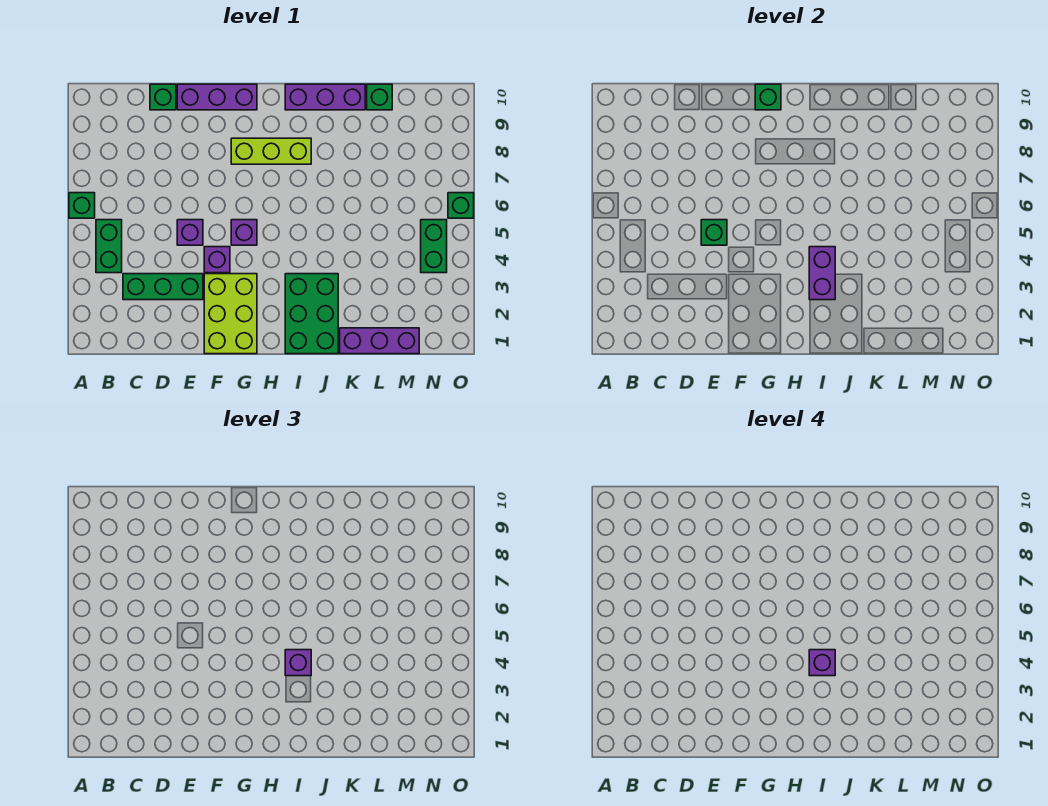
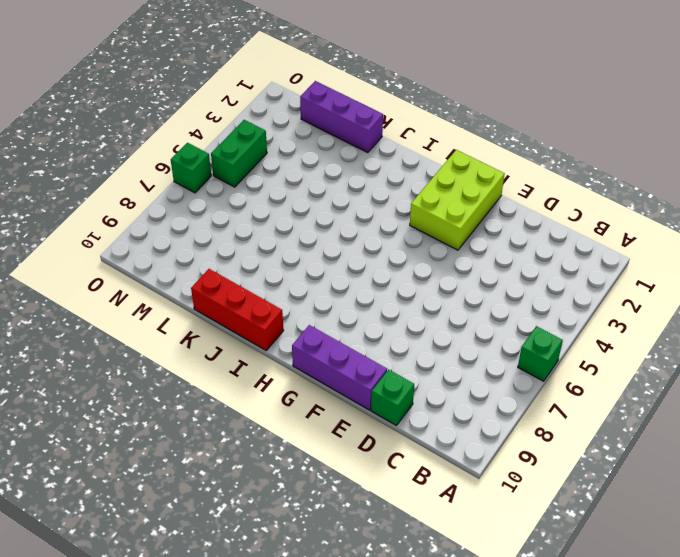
red brick I10:K10 level 1 -> purple brick I10:K10 level 1
none -> green brick B4:B5 level 1
none -> green brick C3:E3 level 1
none -> purple brick E5 level 1

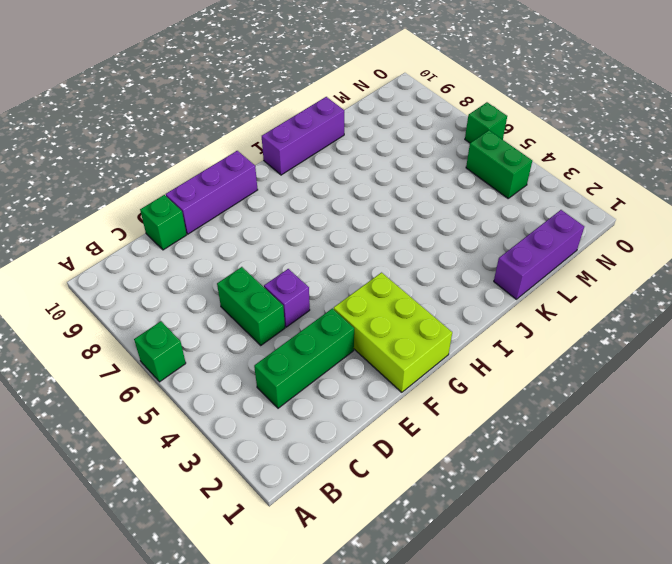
green brick D5:D6 level 1 -> green brick B4:B5 level 1
none -> purple brick F4 level 1
none -> purple brick G5 level 1
none -> lime brick G8:I8 level 1

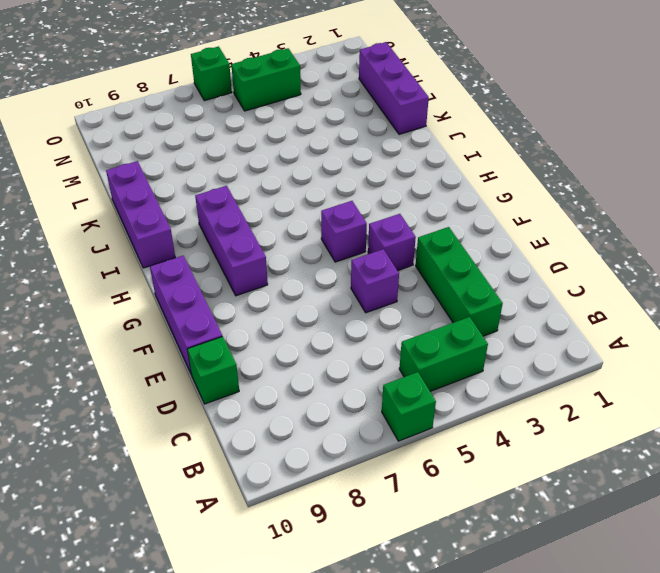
purple brick G8:I8 level 1 -> lime brick G8:I8 level 1
none -> lime brick F1:G3 level 1
none -> green brick I1:J3 level 1
none -> green brick L10 level 1

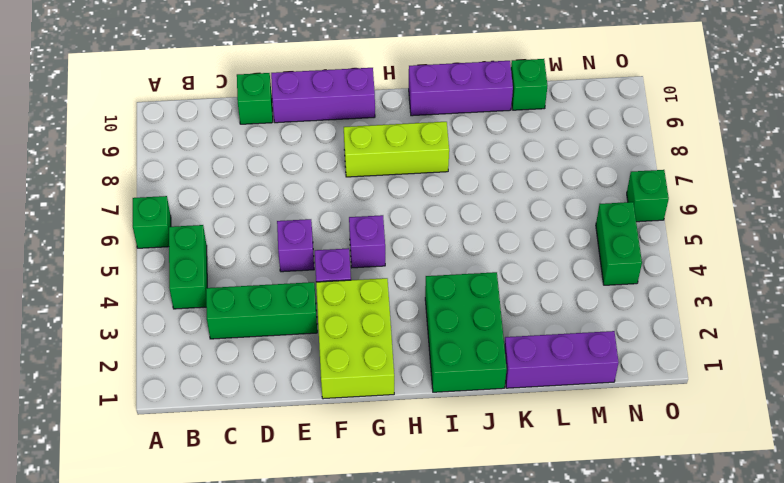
none -> green brick E5 level 2
none -> green brick G10 level 2
none -> purple brick I3:I4 level 2

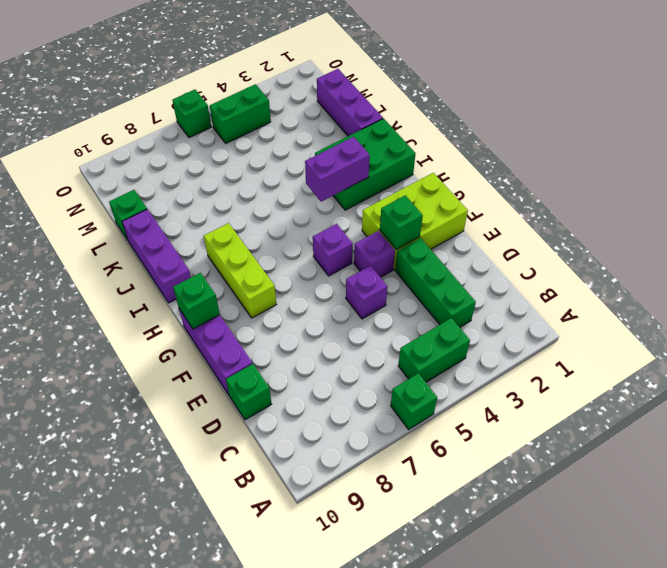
green brick F3 level 2 -> green brick E5 level 2
none -> purple brick I4 level 3
none -> purple brick I4 level 4

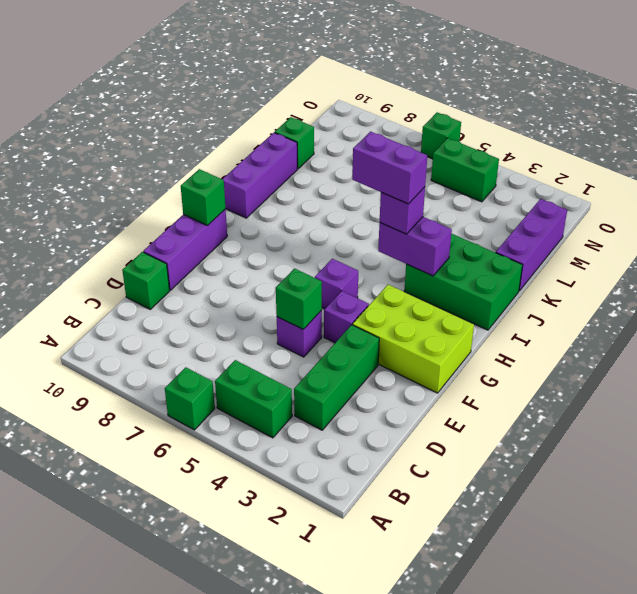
purple brick I4:I5 level 4 -> purple brick I4 level 4
none -> lime brick G8:I8 level 1

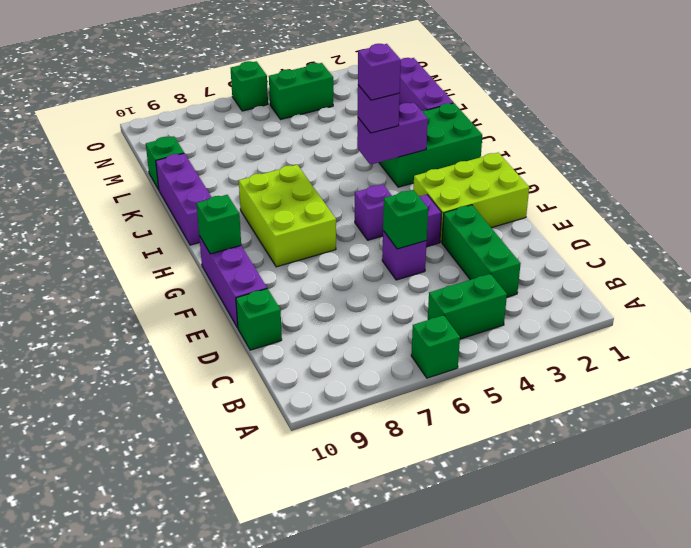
lime brick G7:I8 level 1 -> lime brick G8:I8 level 1

